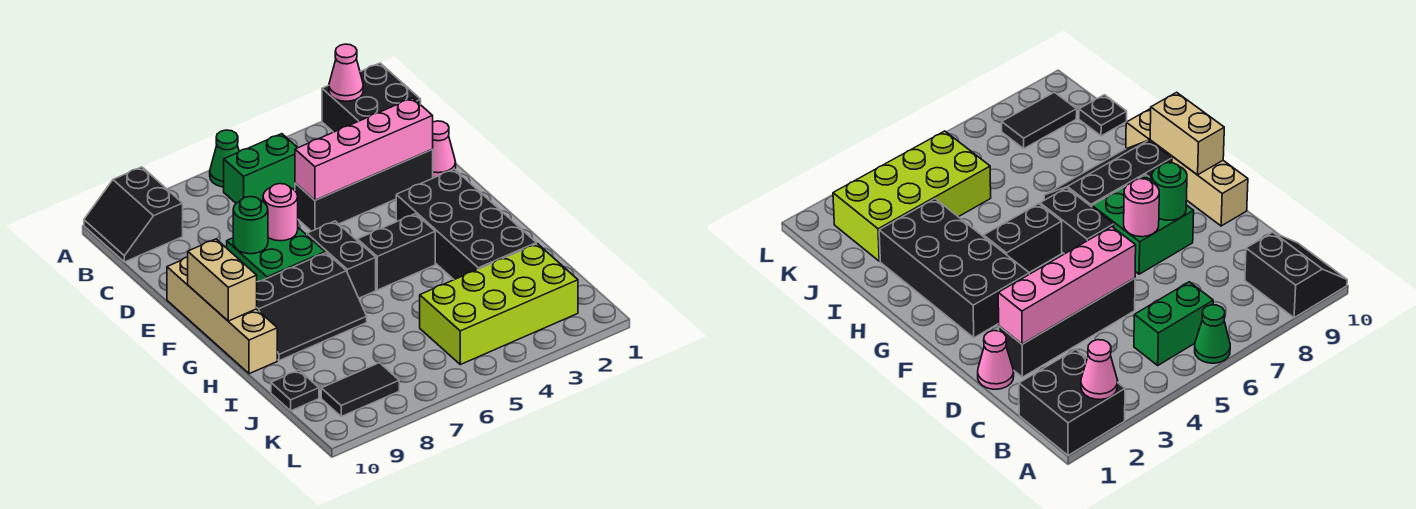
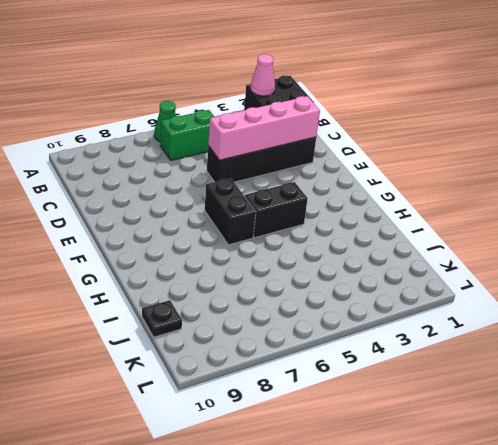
none -> black slope A9:B10 level 1 top 9
none -> pink cone D1 level 1
none -> green brick E7:F8 level 1

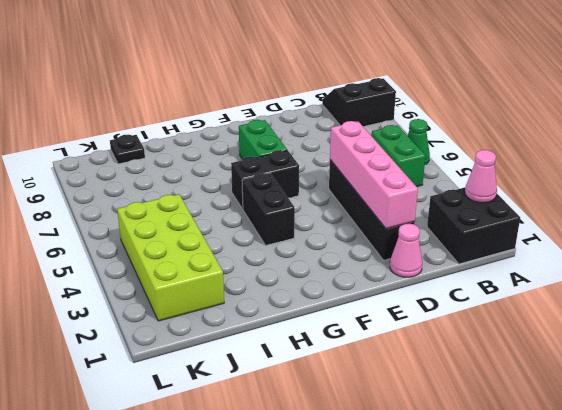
green brick F7:F8 level 1 -> green brick E7:F8 level 1
none -> tan brick E10:H10 level 1
none -> black brick F2:I3 level 1
none -> black slope G7:H9 level 1 top G

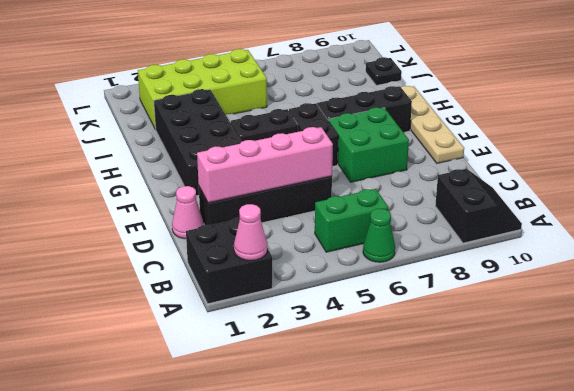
tan plate E10:H10 level 1 -> tan brick E10:H10 level 1
none -> black tile K8:K9 level 1
none -> pink round brick E7 level 2
none -> green round brick E8 level 2

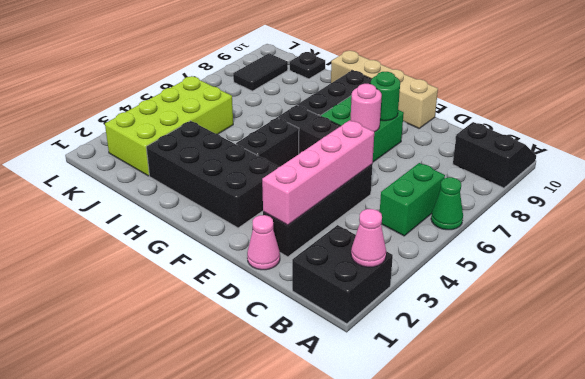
none -> tan brick F10:G10 level 2

